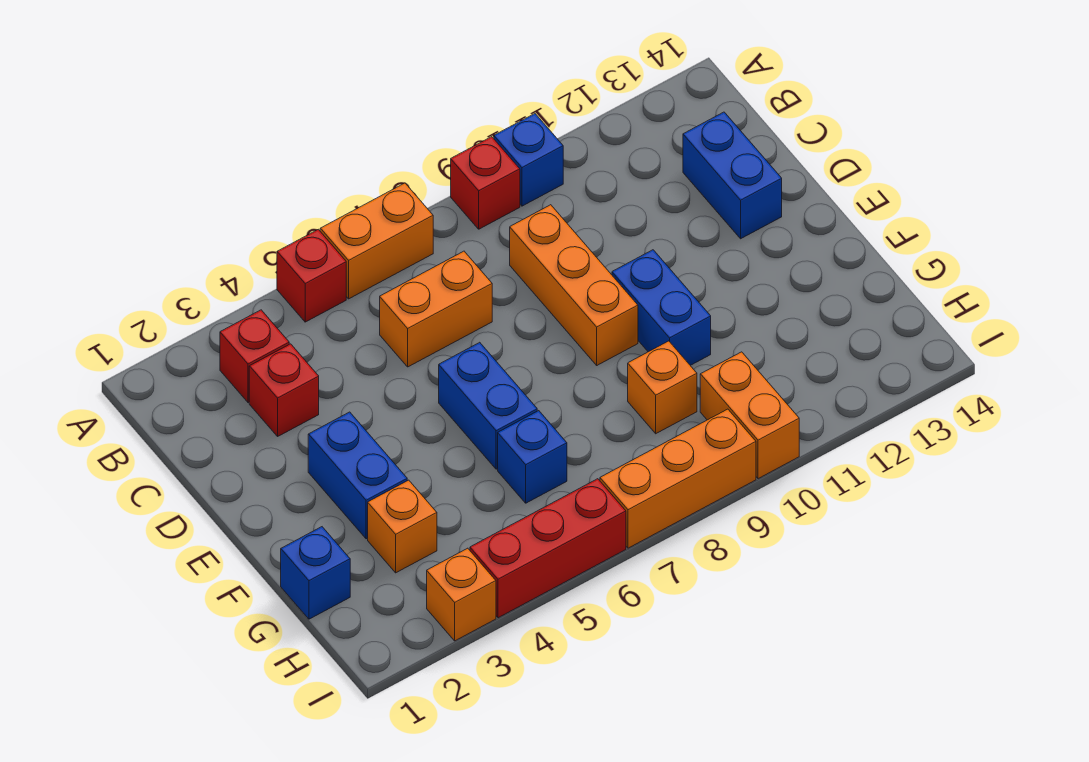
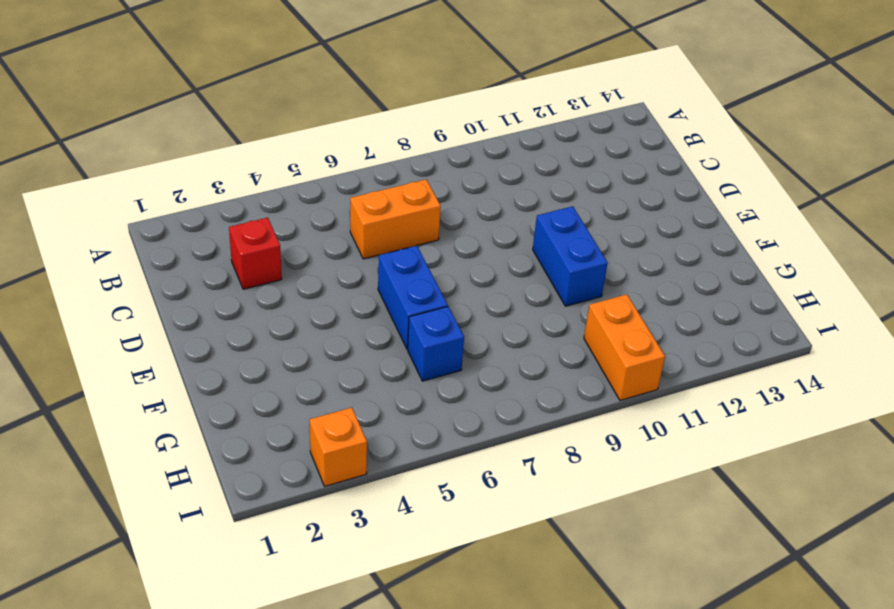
none -> red brick A5 level 1
none -> orange brick A6:A7 level 1
none -> red brick A9 level 1

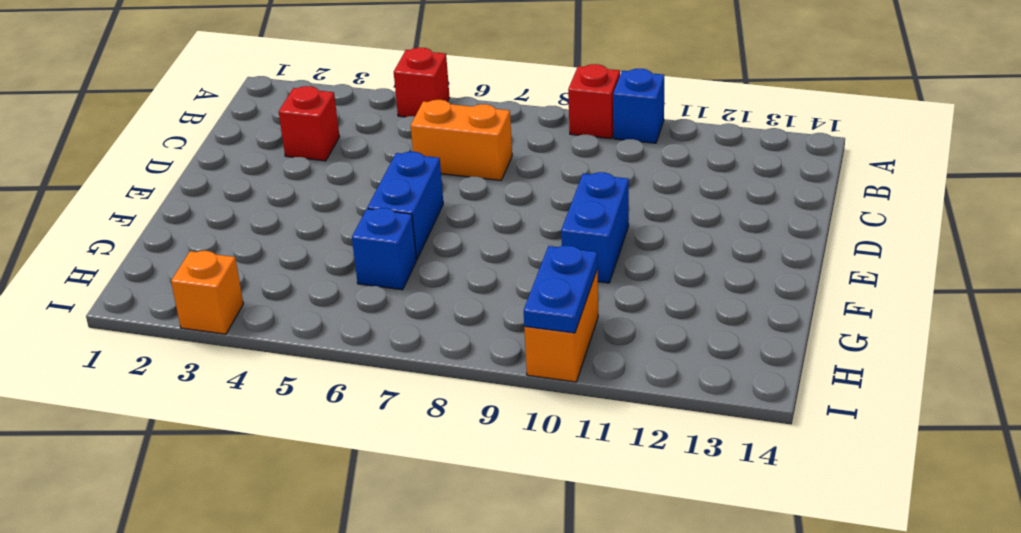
blue plate H10:I10 level 2 -> none
none -> orange brick A6:A7 level 1
none -> red brick B3 level 1
none -> orange brick C9:E9 level 1

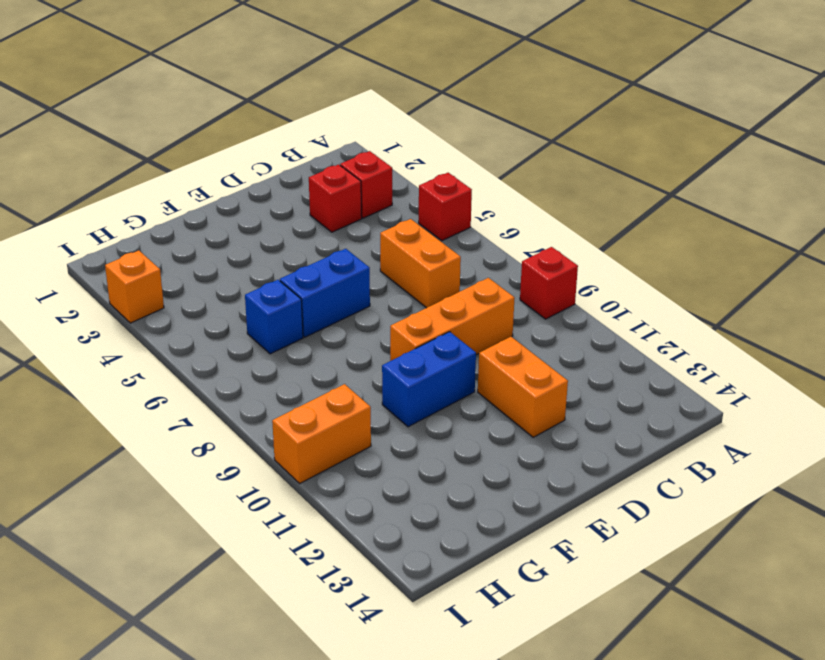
orange brick D11:D12 level 1 -> orange brick A6:A7 level 1
none -> blue brick A10 level 1
none -> blue brick C13:D13 level 1
none -> blue brick E3:F3 level 1

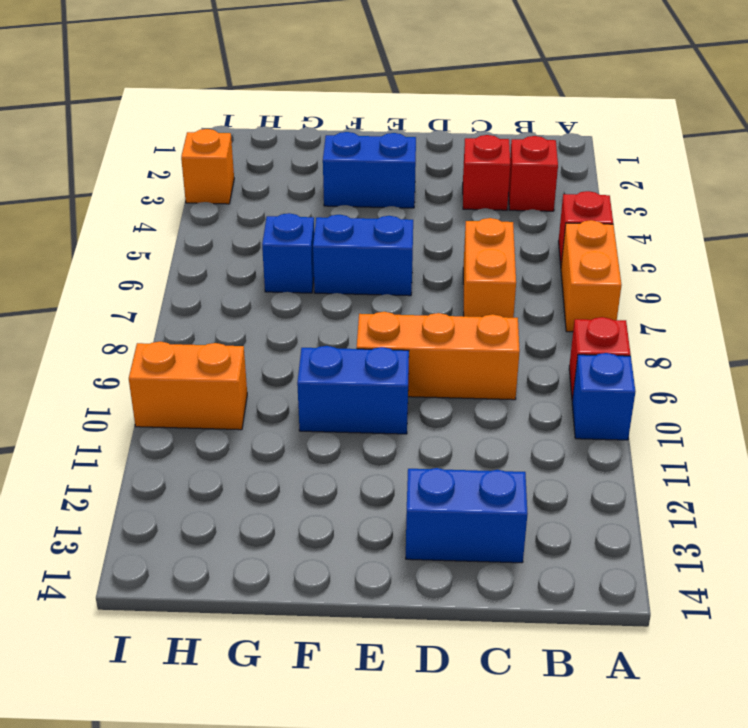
none -> blue brick G1 level 1
none -> orange brick G3 level 1
none -> orange brick G9 level 1

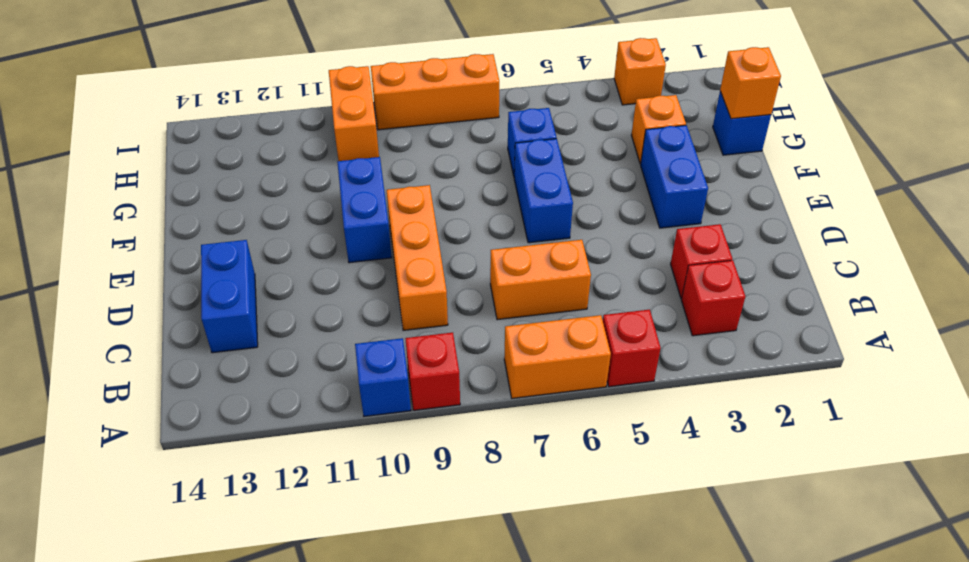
orange brick G1 level 2 -> orange brick G9 level 1
none -> red brick I4:I6 level 1

